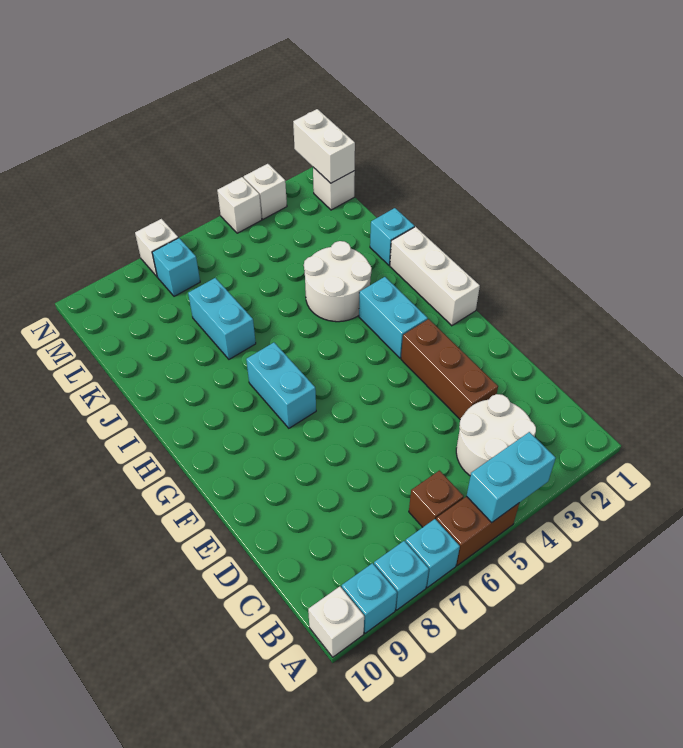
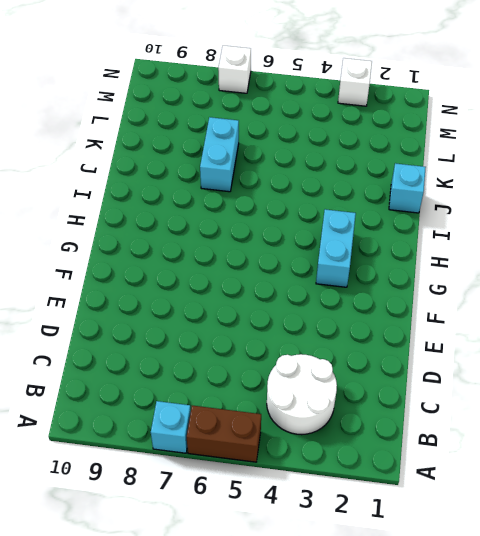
none -> cyan brick A8 level 1
none -> cyan brick A9 level 1
none -> white brick A10 level 1

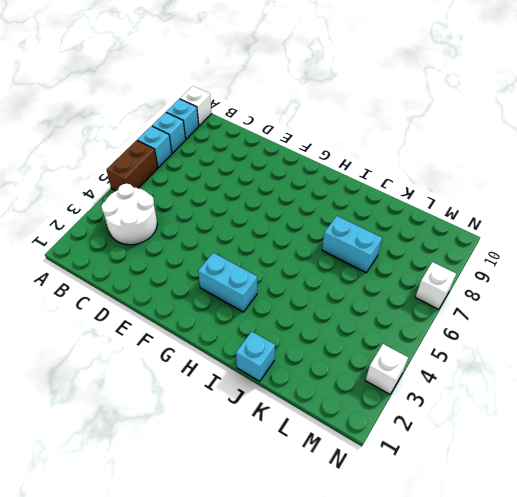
none -> brown brick B6 level 1
none -> brown brick D3:F3 level 1
none -> white brick G1:I1 level 1

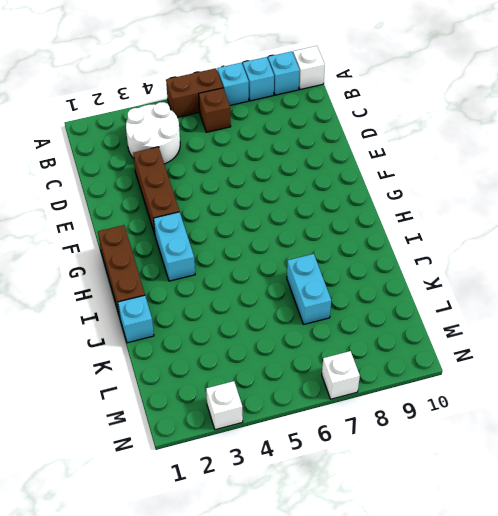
brown brick G1:I1 level 1 -> white brick G1:I1 level 1
none -> cyan brick G7:H7 level 1
none -> white round brick I3:J4 level 1
none -> white brick M1 level 1

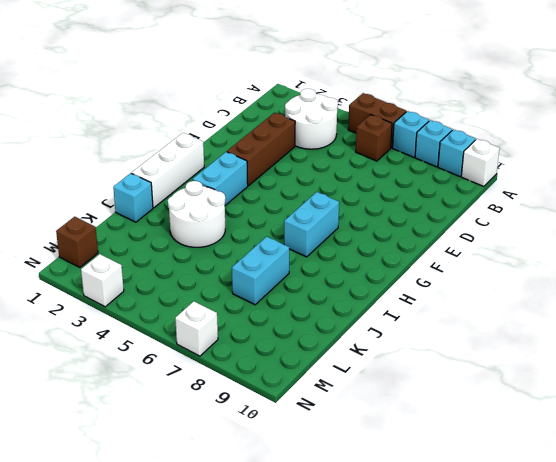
brown brick M1 level 1 -> white brick M1 level 1
none -> cyan brick M7 level 1
none -> white brick N4 level 1
none -> cyan brick A4:A5 level 2

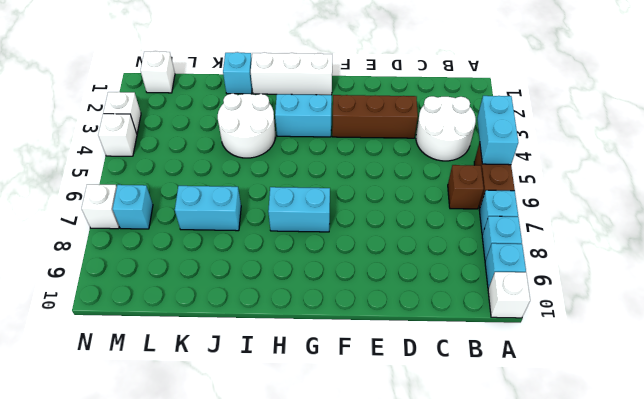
none -> white brick M1:N1 level 2

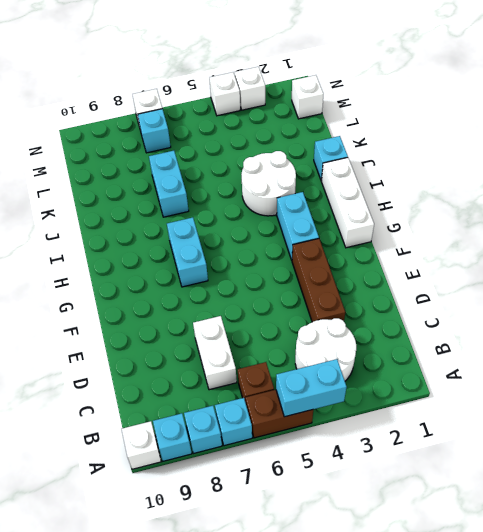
white brick C7:D7 level 1 -> white brick M1:N1 level 2

